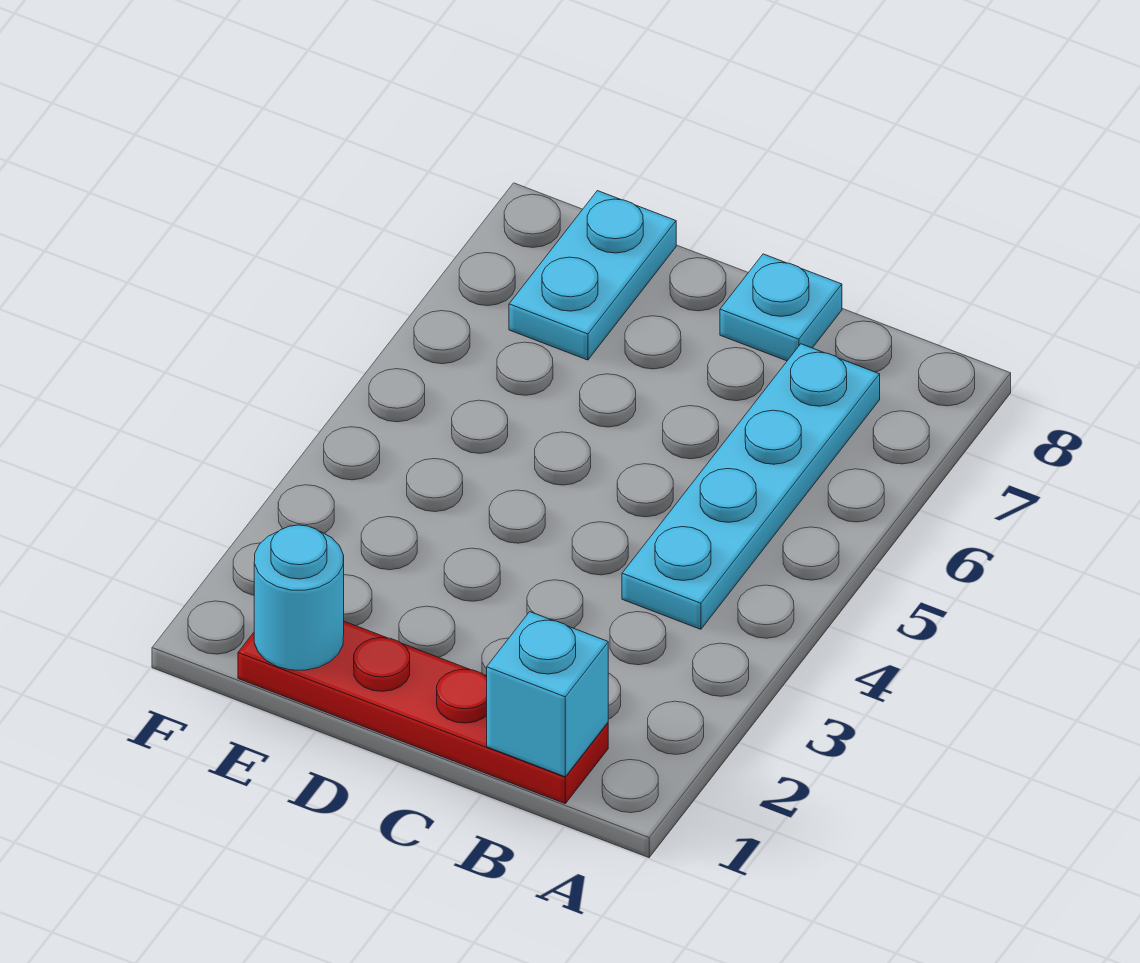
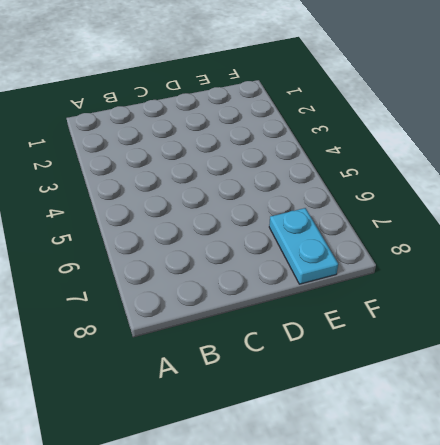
none -> red plate B1:E1 level 1
none -> cyan plate B4:B7 level 1

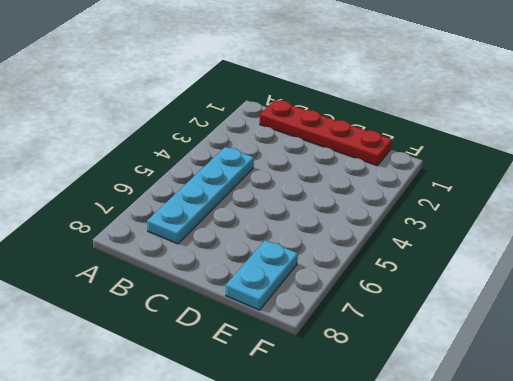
none -> cyan plate C8 level 1
none -> cyan brick B1 level 2

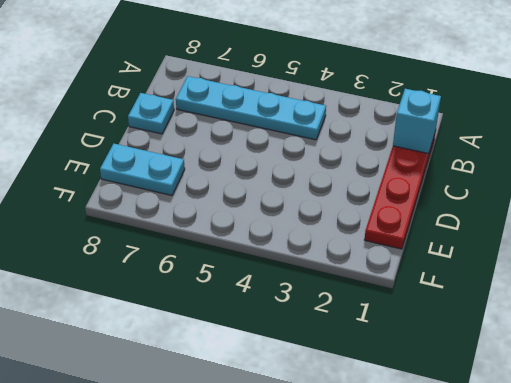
none -> cyan round brick E1 level 2

